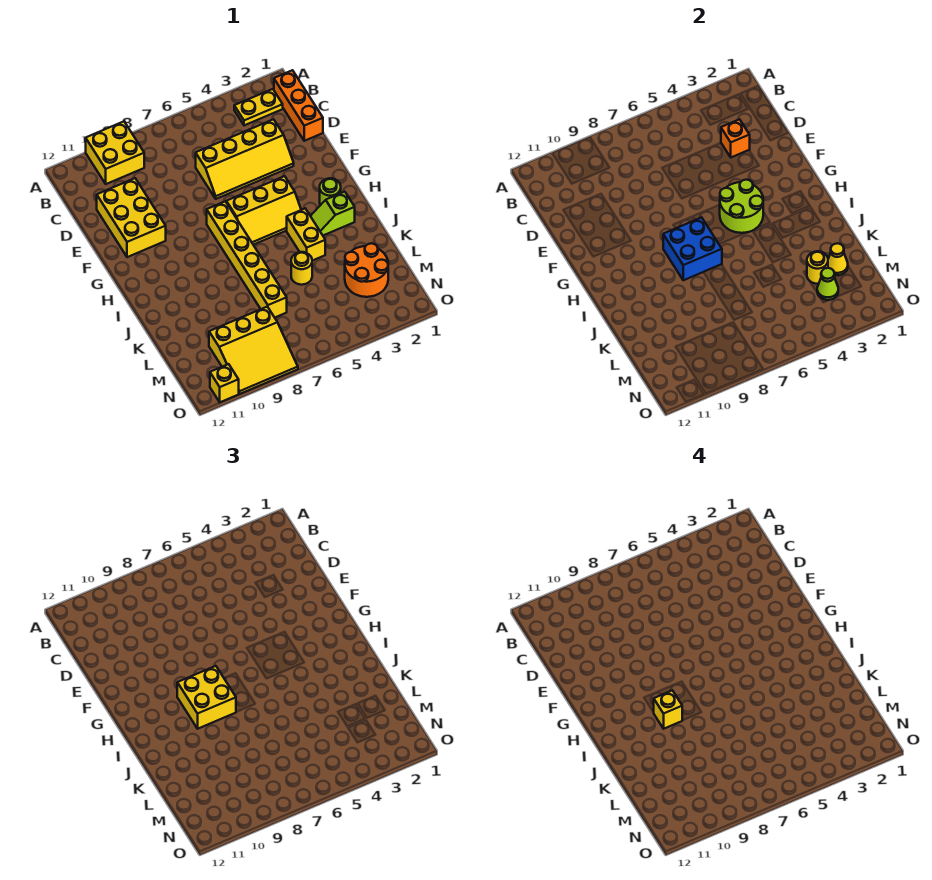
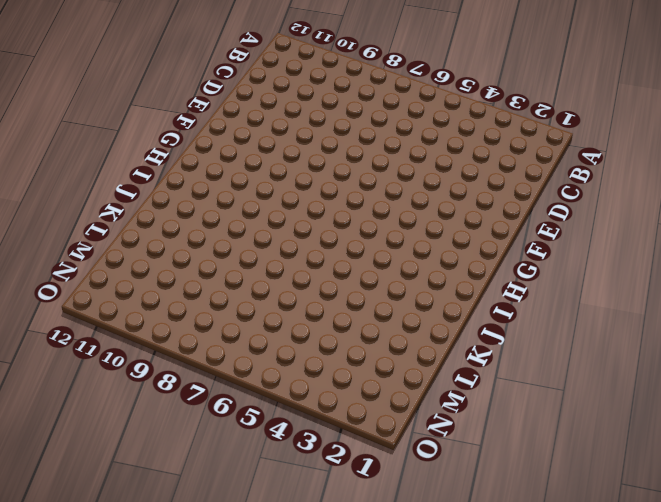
none -> yellow brick A9:B10 level 1
none -> orange brick B1:D1 level 1
none -> yellow plate B2:B3 level 1

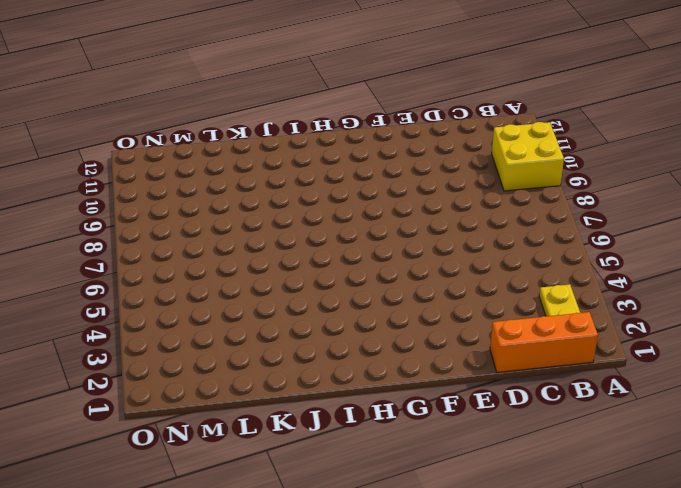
none -> yellow slope D3:E6 level 1 top D
none -> yellow brick D10:F11 level 1
none -> yellow slope G4:H6 level 1 top G

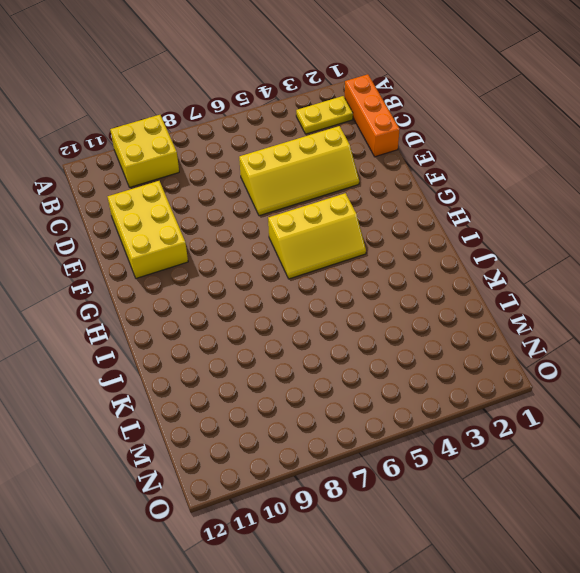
none -> yellow brick G7:L7 level 1
none -> lime round brick H2 level 1
none -> lime slope I2:I3 level 1 top 2

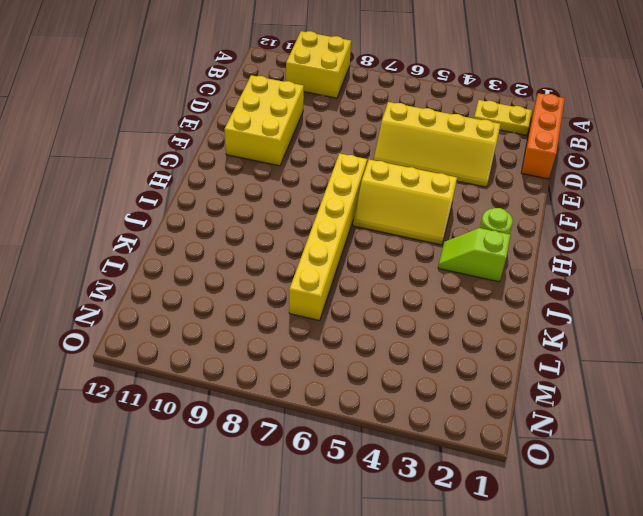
none -> yellow brick I4:J4 level 1
none -> yellow round brick K5 level 1
none -> orange round brick L2:M3 level 1

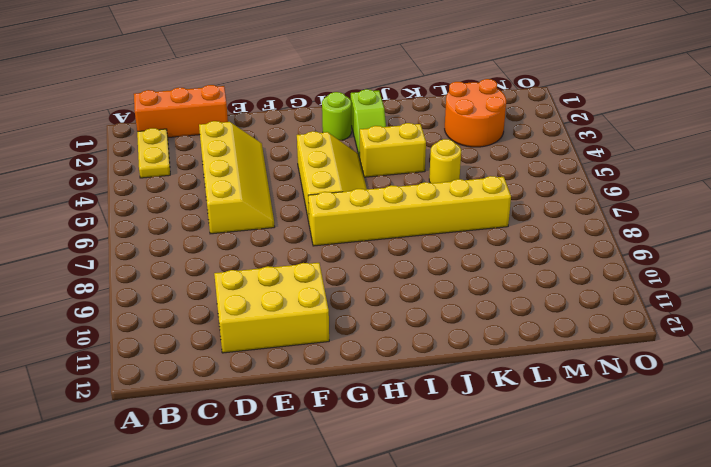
none -> yellow brick A9:B10 level 1
none -> yellow slope M8:O10 level 1 top M
none -> yellow brick O11 level 1

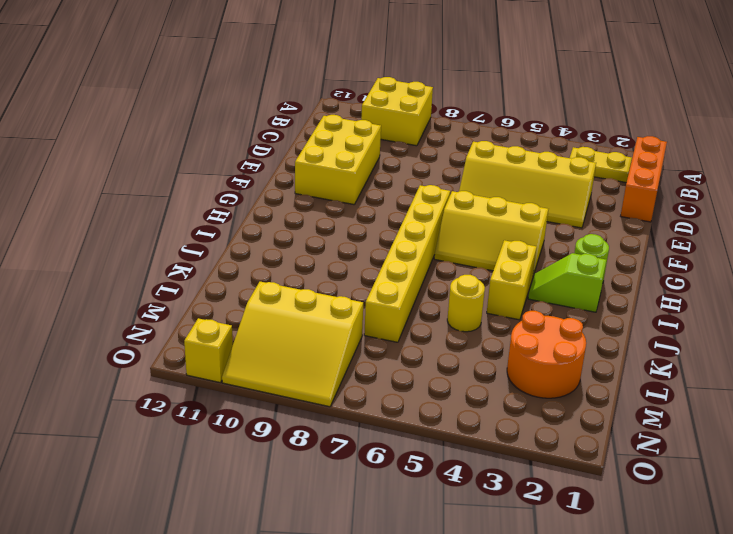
none -> orange brick D3 level 2
none -> lime round brick G4:H5 level 2
none -> blue brick H7:I8 level 2

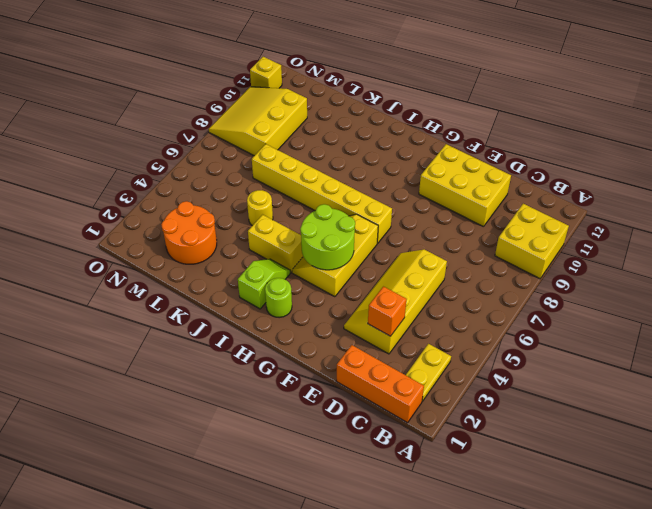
none -> blue brick H7:I8 level 2
none -> yellow cone L2 level 2
none -> yellow round brick L3 level 2

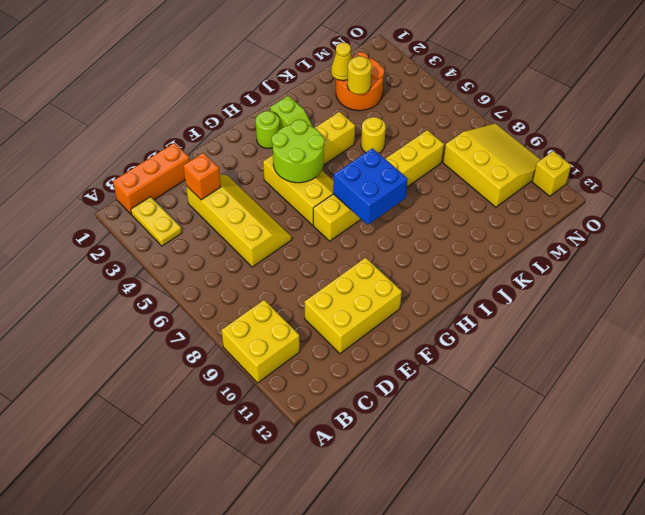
none -> lime cone M3 level 2
none -> yellow brick H8:I9 level 3
none -> yellow brick I9 level 4

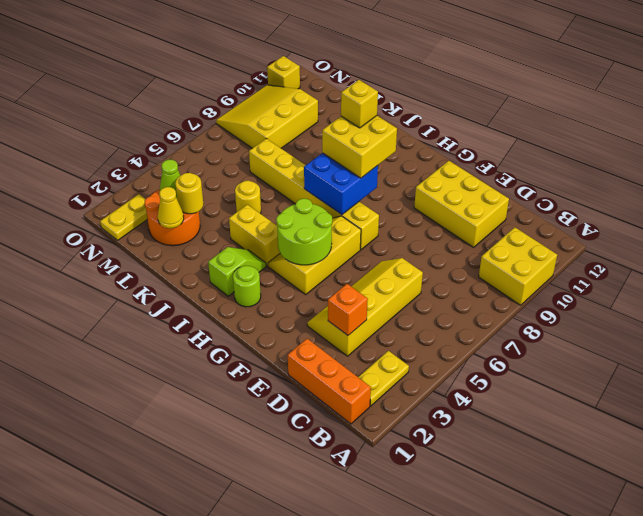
yellow plate N1:N2 level 1 -> none

